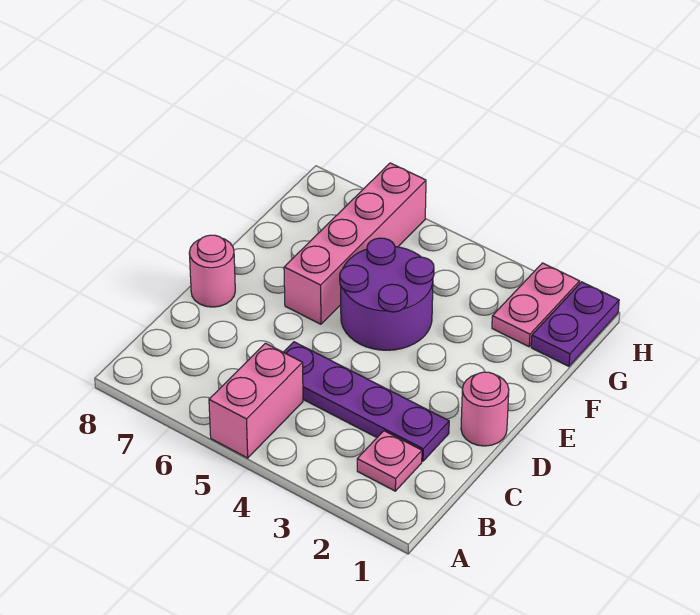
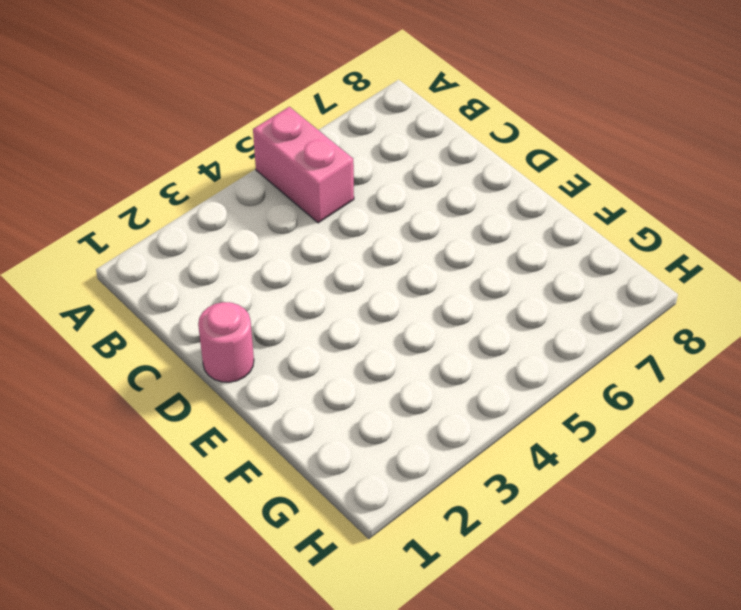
none -> pink plate B2 level 1
none -> purple plate C2:C5 level 1

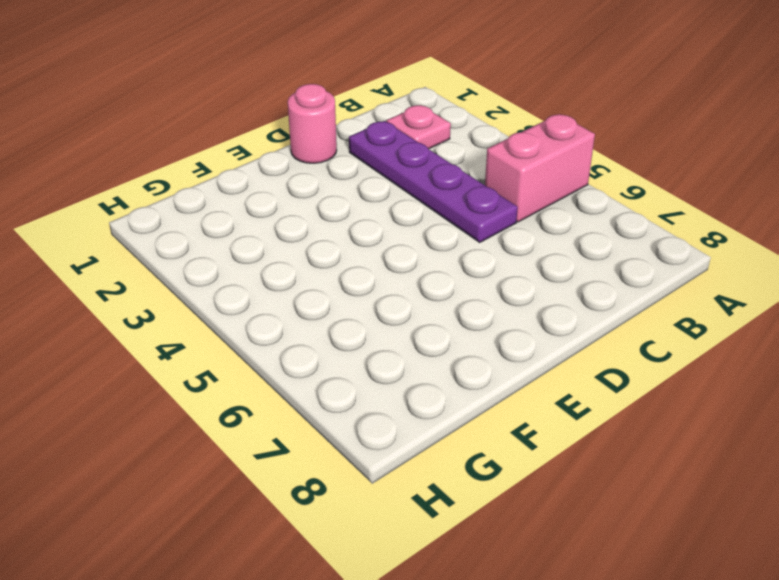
none -> pink round brick D8 level 1
none -> purple round brick E4:F5 level 1

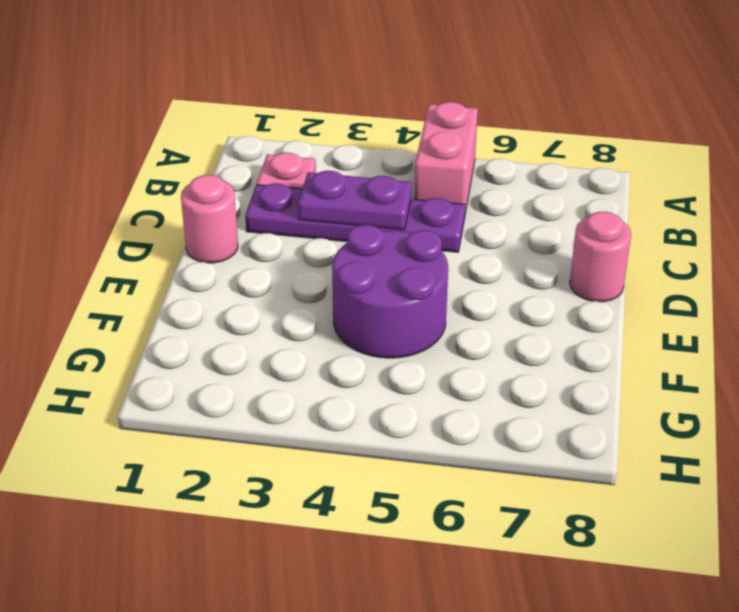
purple plate C3:C4 level 2 -> purple plate G1:H1 level 1
none -> pink brick E6:H6 level 1
none -> pink plate G2:H2 level 1

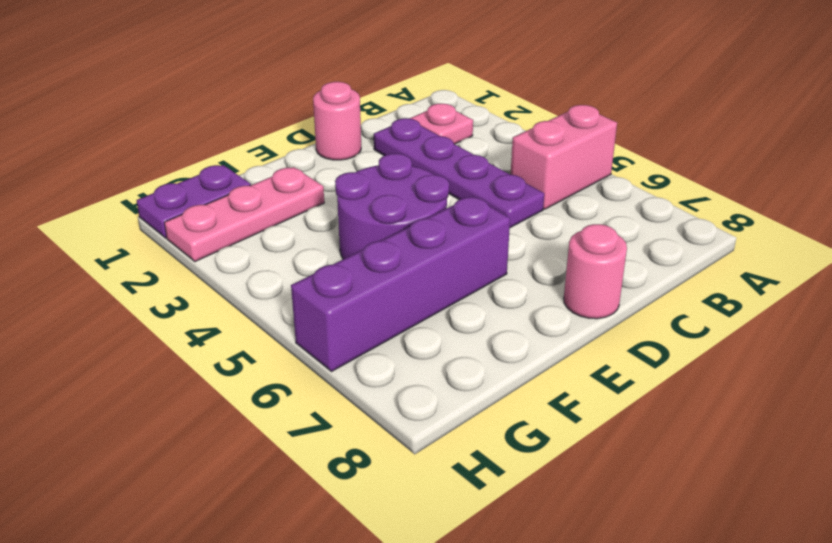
purple brick E6:H6 level 1 -> pink brick E6:H6 level 1
pink plate F2:H2 level 1 -> pink plate G2:H2 level 1

